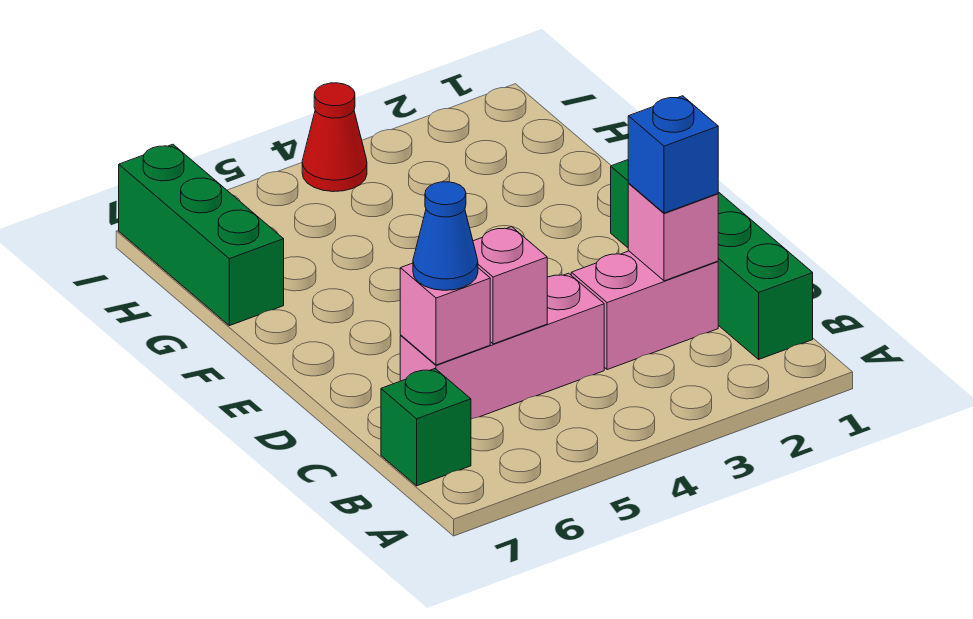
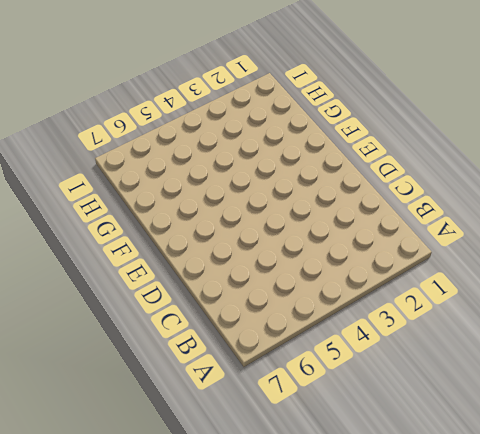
none -> green brick B1:E1 level 1
none -> green brick B7 level 1

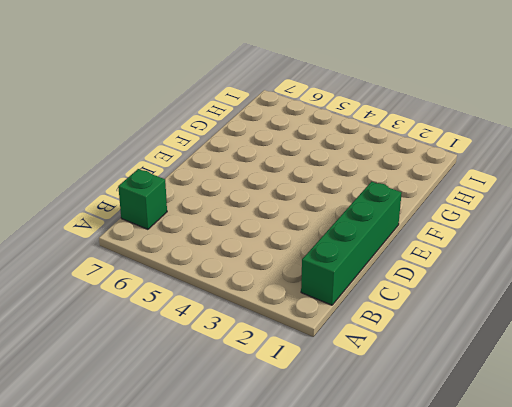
none -> pink brick C2:C3 level 1
none -> pink brick C4:C6 level 1

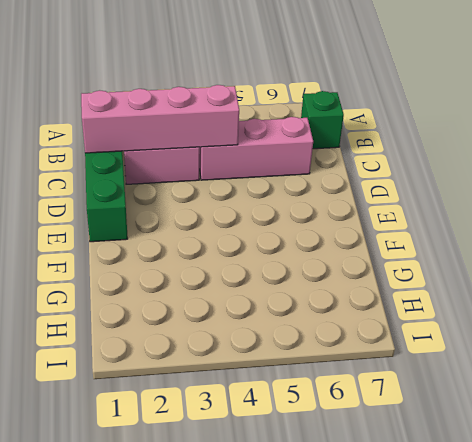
pink brick C1:C4 level 2 -> pink brick C2 level 2
none -> green brick G7:I7 level 1
none -> red cone I4 level 1

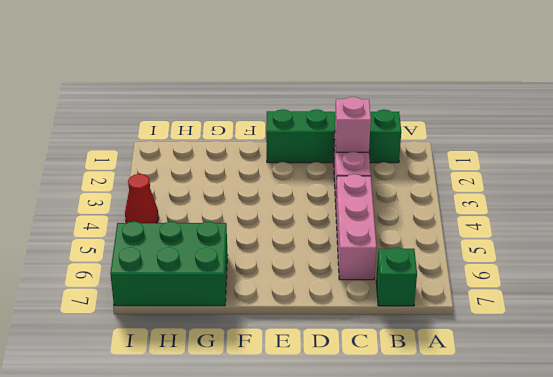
green brick G6:I7 level 1 -> green brick G7:I7 level 1
none -> pink brick C5 level 2
none -> pink brick C6 level 2

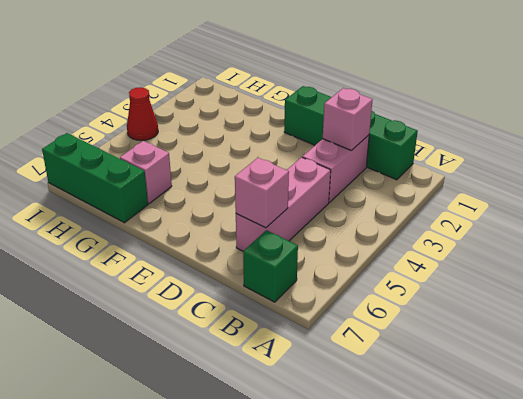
pink brick G6 level 1 -> pink brick C5 level 2
none -> blue brick C2 level 3
none -> blue cone C6 level 3

